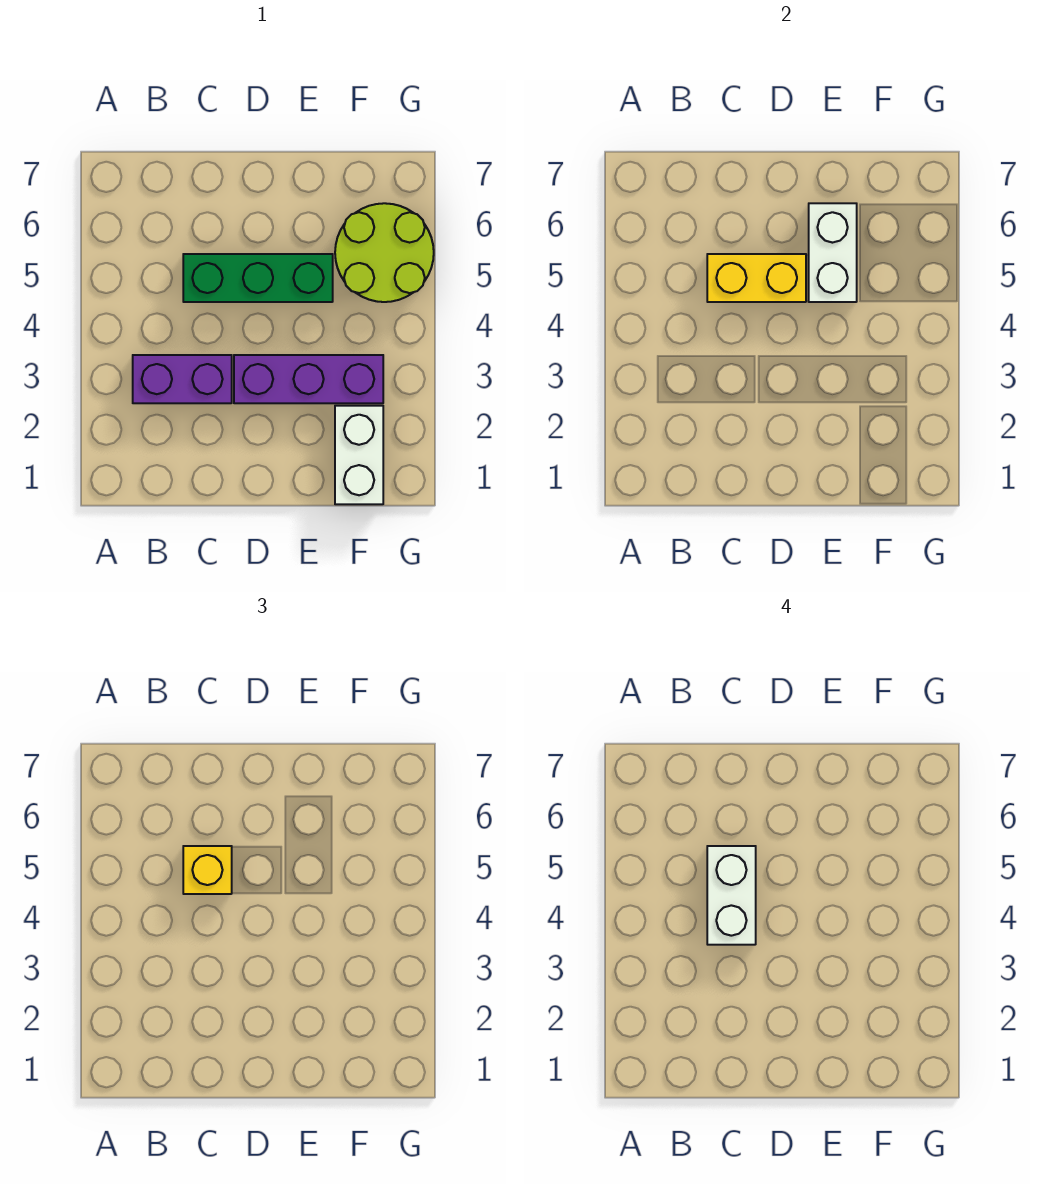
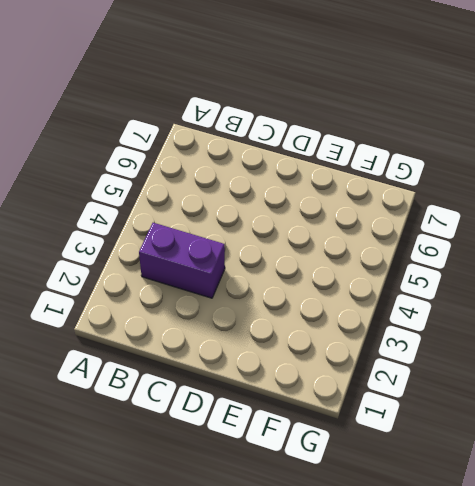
none -> green brick C5:E5 level 1
none -> purple brick D3:F3 level 1

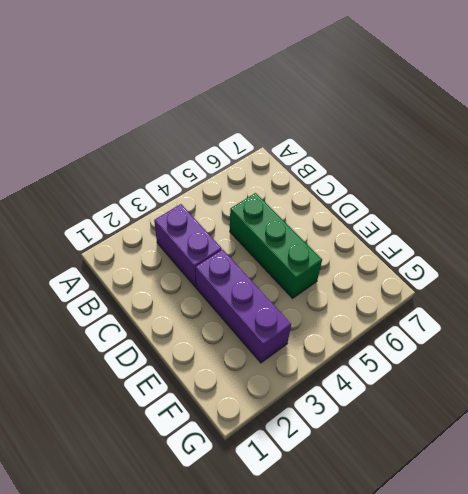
none -> white brick F1:F2 level 1
none -> lime round brick F5:G6 level 1

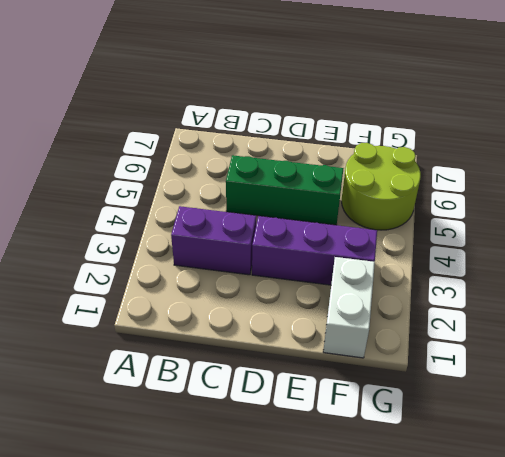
none -> yellow brick C5:D5 level 2
none -> white brick E5:E6 level 2

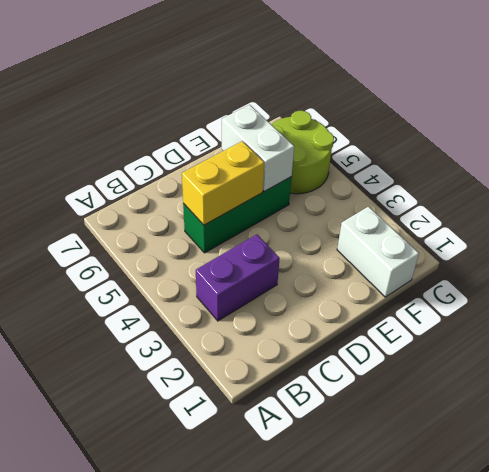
none -> purple brick D3:F3 level 1
none -> yellow brick C5 level 3

